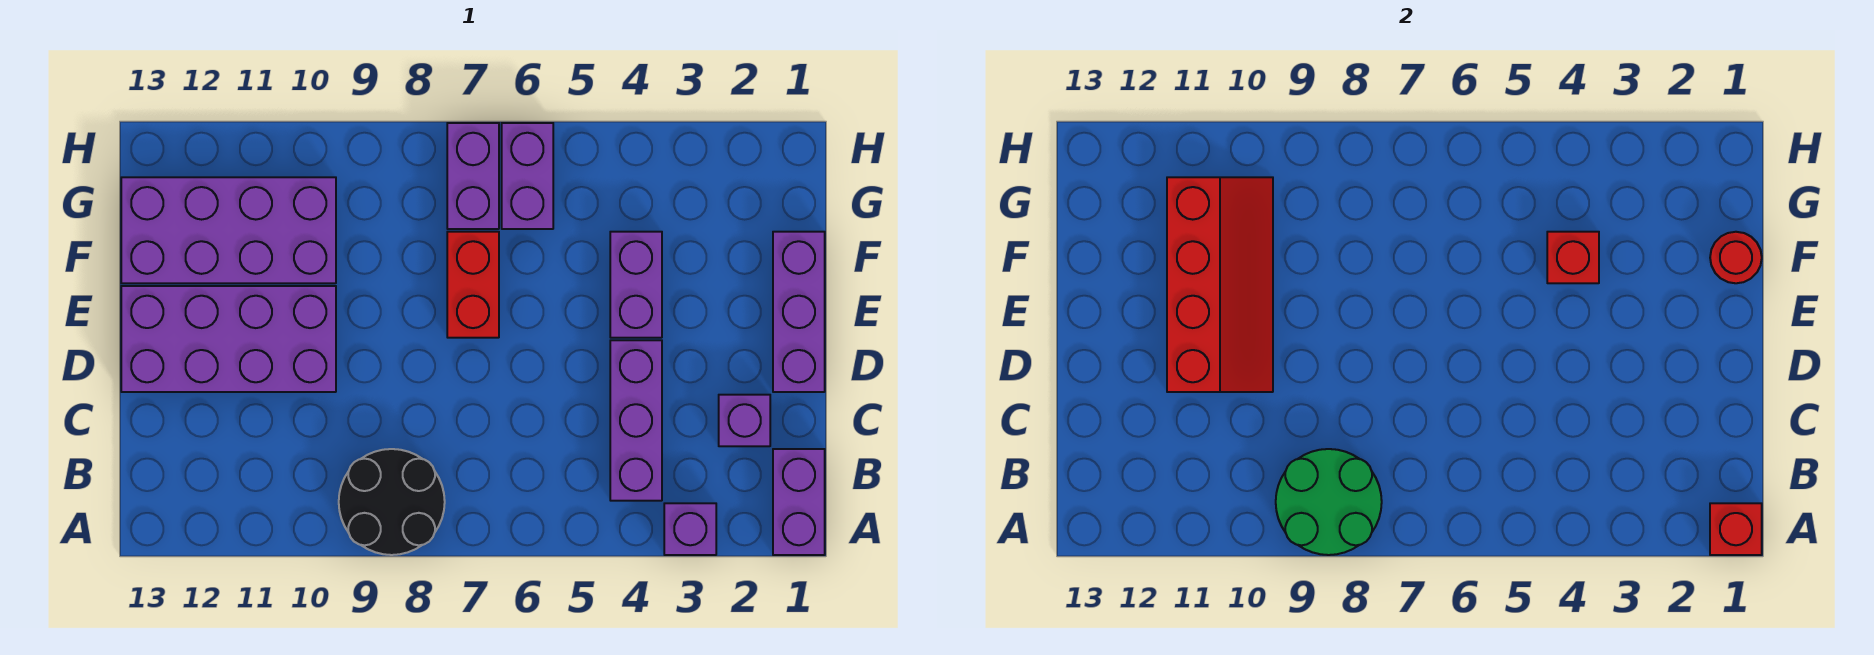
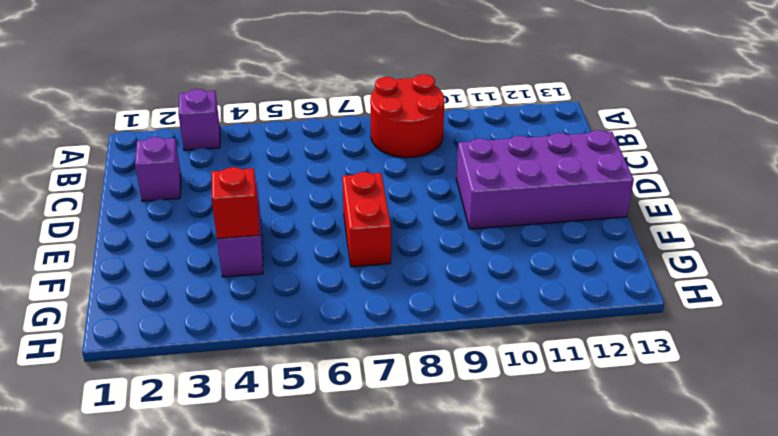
red round brick A8:B9 level 1 -> black round brick A8:B9 level 1
none -> purple brick A1:B1 level 1
none -> purple brick B4:D4 level 1
none -> purple brick D1:F1 level 1

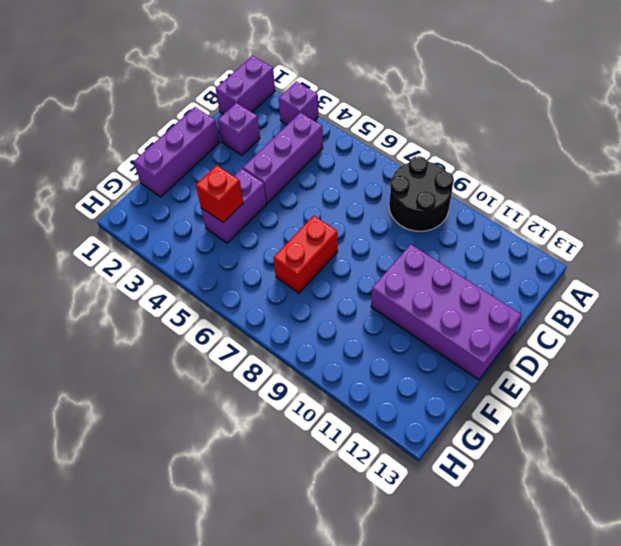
none -> purple brick F10:G13 level 1
none -> purple brick G6:H6 level 1
none -> purple brick G7:H7 level 1

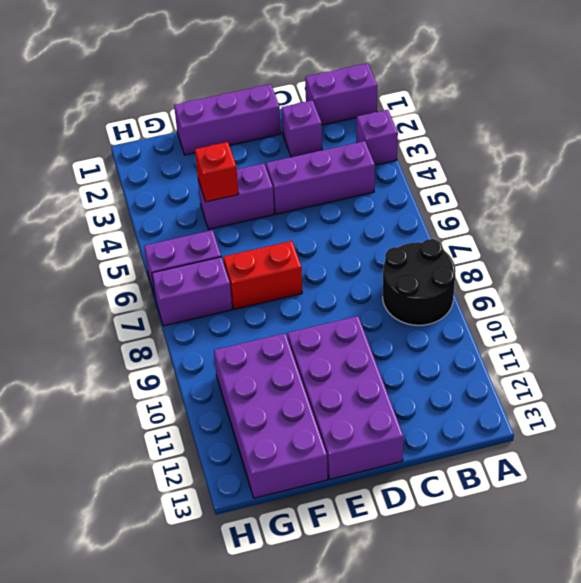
none -> red brick A1 level 2
none -> green round brick A8:B9 level 2
none -> red slope D10:G11 level 2 top 11

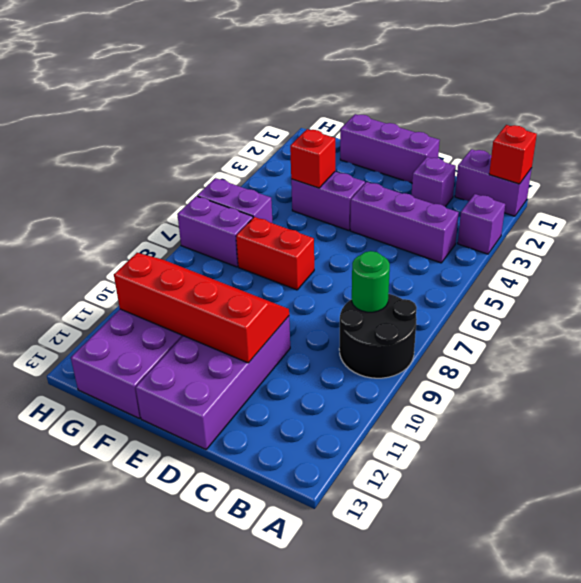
green round brick B8 level 2 -> green round brick A8:B9 level 2
none -> red round brick F1 level 2

